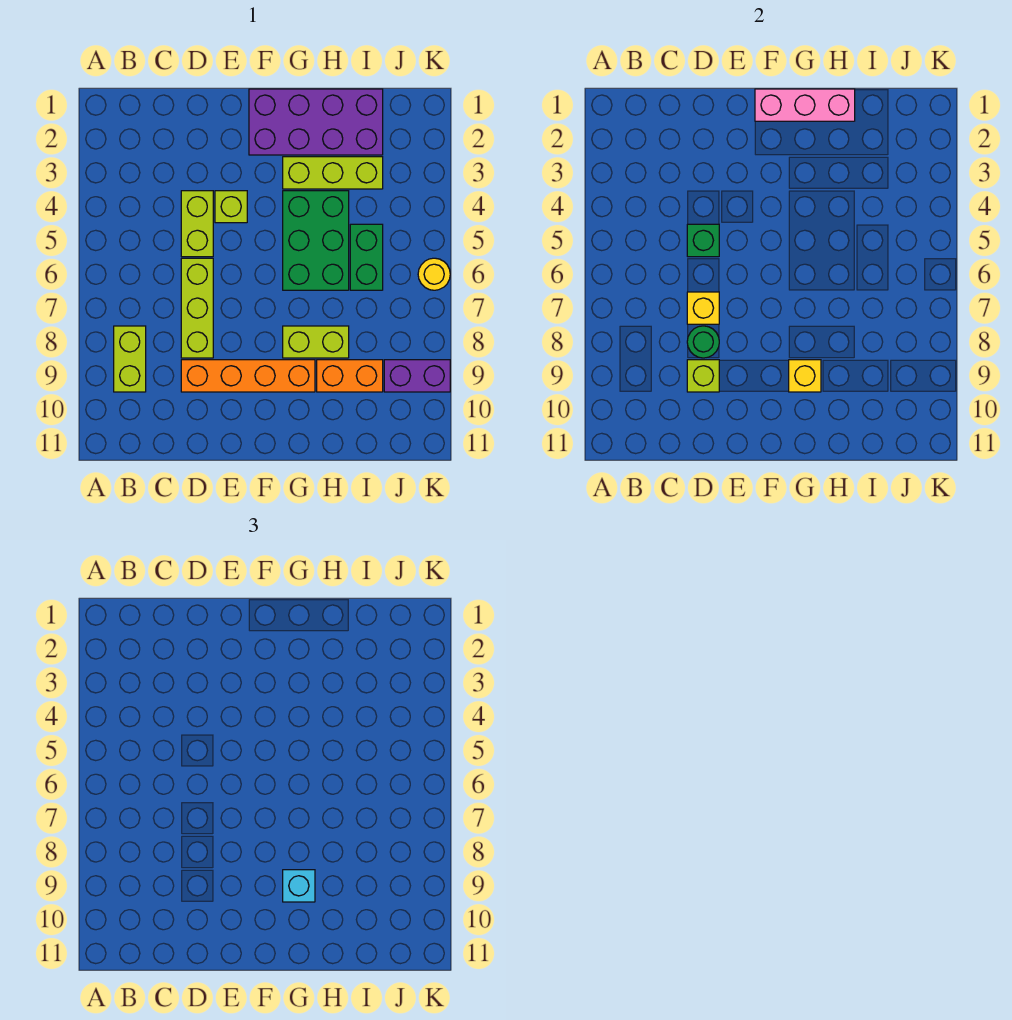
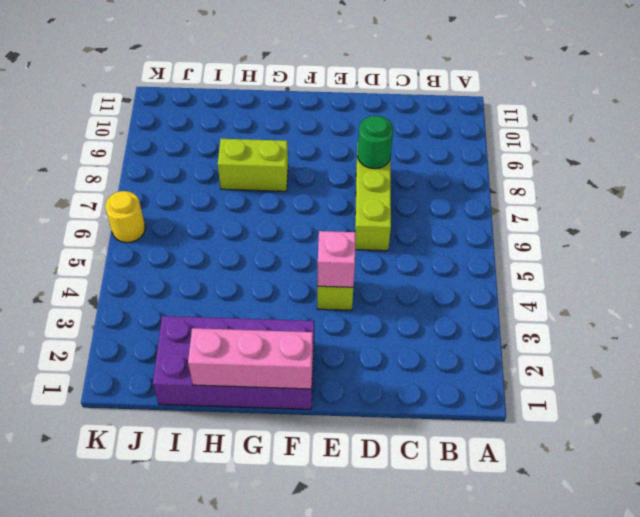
pink brick E4 level 2 -> none
none -> lime brick B8:B9 level 1
none -> lime brick D4:D5 level 1
none -> orange brick D9:G9 level 1

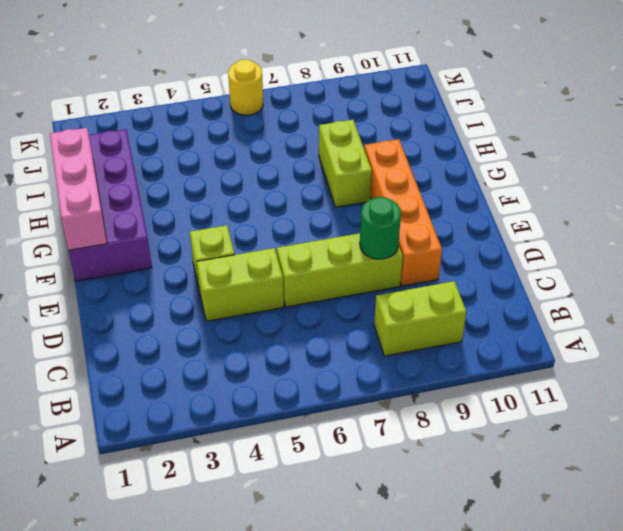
none -> lime brick G3:I3 level 1
none -> green brick G4:H6 level 1
none -> orange brick H9:I9 level 1

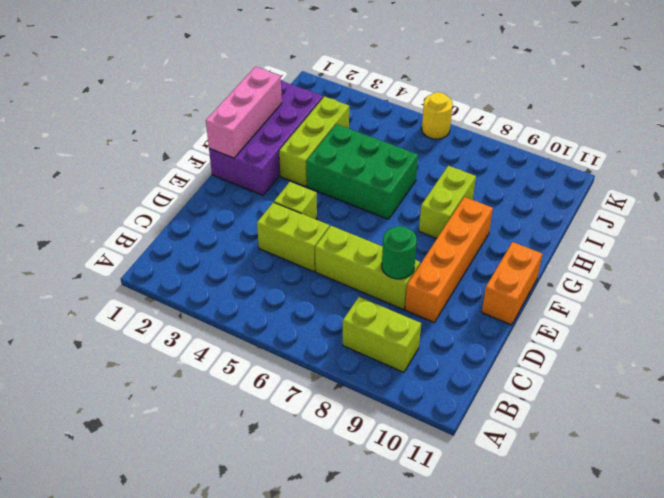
orange brick E11:F11 level 1 -> orange brick H9:I9 level 1
none -> green brick I5:I6 level 1
none -> purple brick J9:K9 level 1
none -> green brick D5 level 2

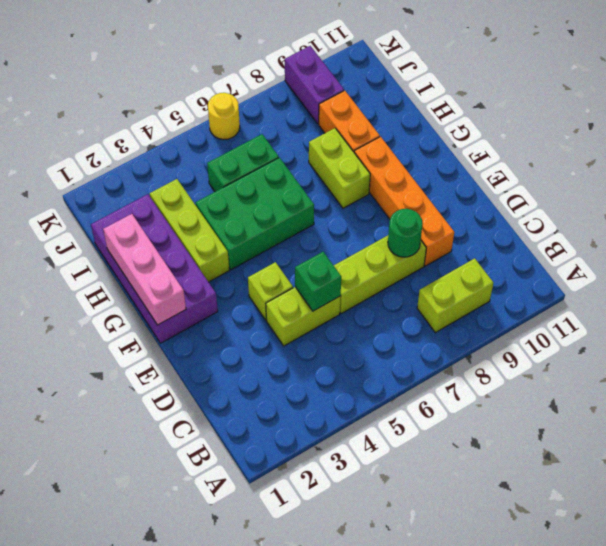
none -> yellow brick D7 level 2
none -> lime brick D9 level 2
none -> yellow brick G9 level 2

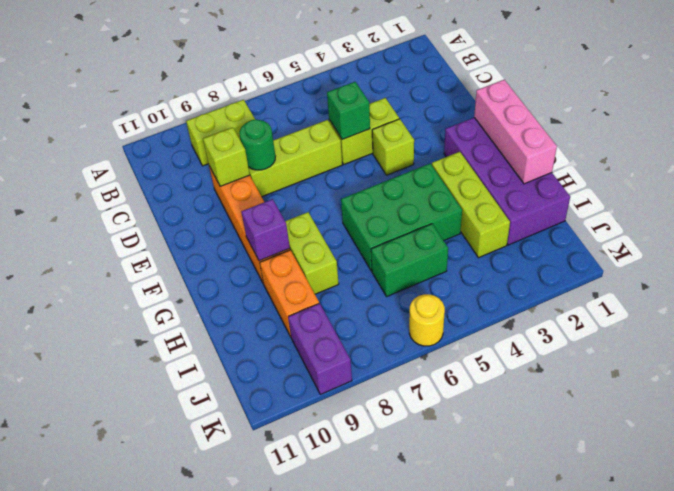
purple brick G9 level 2 -> yellow brick G9 level 2
none -> yellow brick D7 level 2
none -> cyan brick G9 level 3

